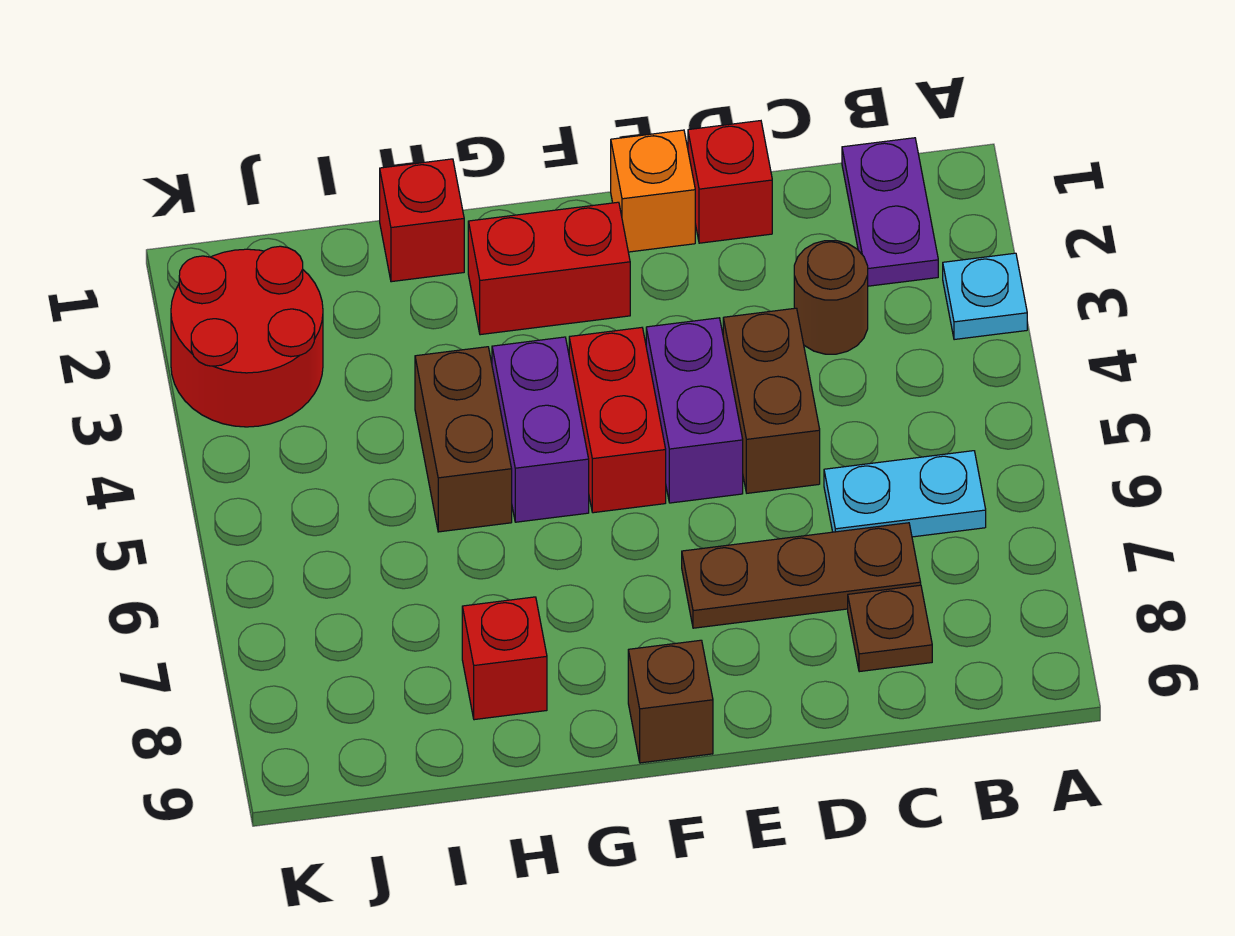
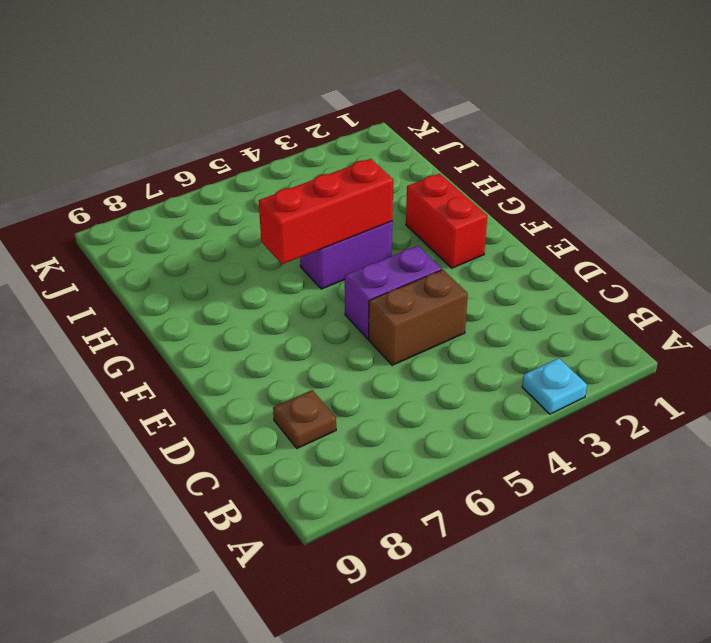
red brick G4:G6 level 2 -> none
none -> purple plate B1:B2 level 1
none -> cyan plate B6:C6 level 1
none -> brown round brick C3 level 1

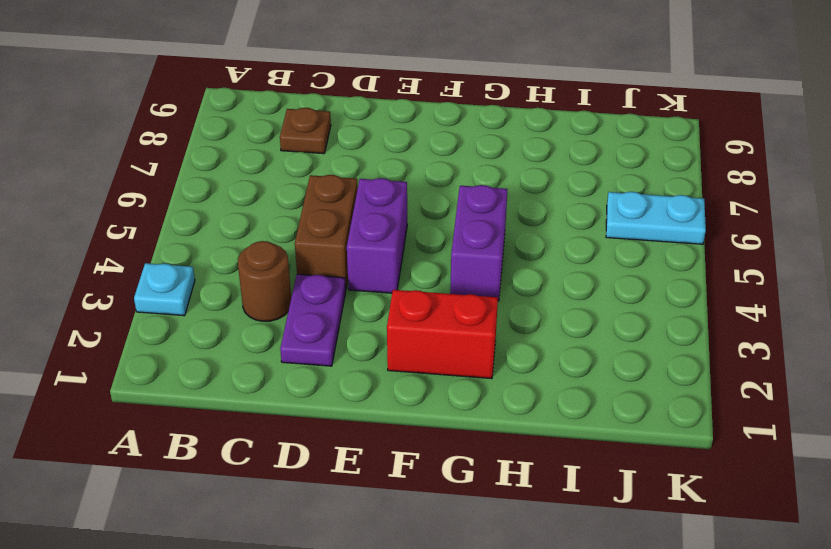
purple plate D2:D3 level 1 -> purple plate B1:B2 level 1
cyan plate J6:K6 level 1 -> cyan plate B6:C6 level 1
none -> brown plate C7:E7 level 1
none -> red brick D1 level 1
none -> orange brick E1 level 1

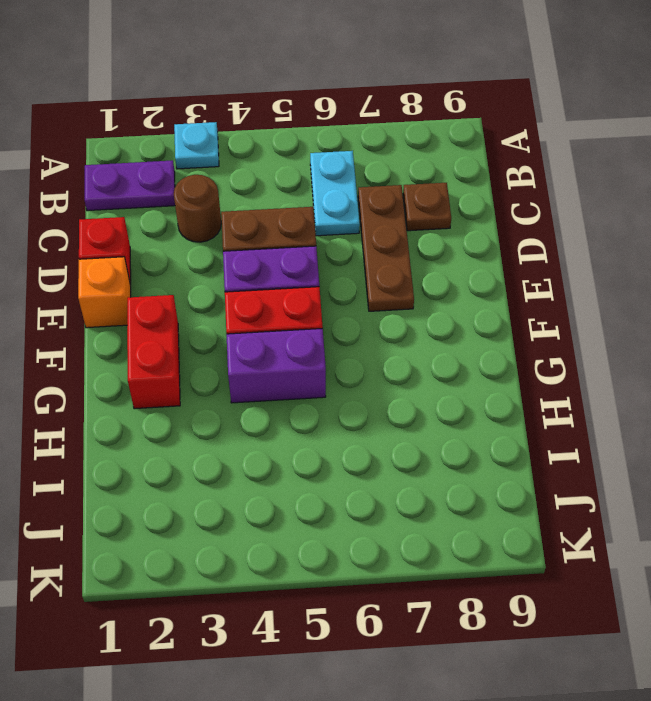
none -> brown brick F9 level 1
none -> red brick H1 level 1
none -> brown brick H4:H5 level 1

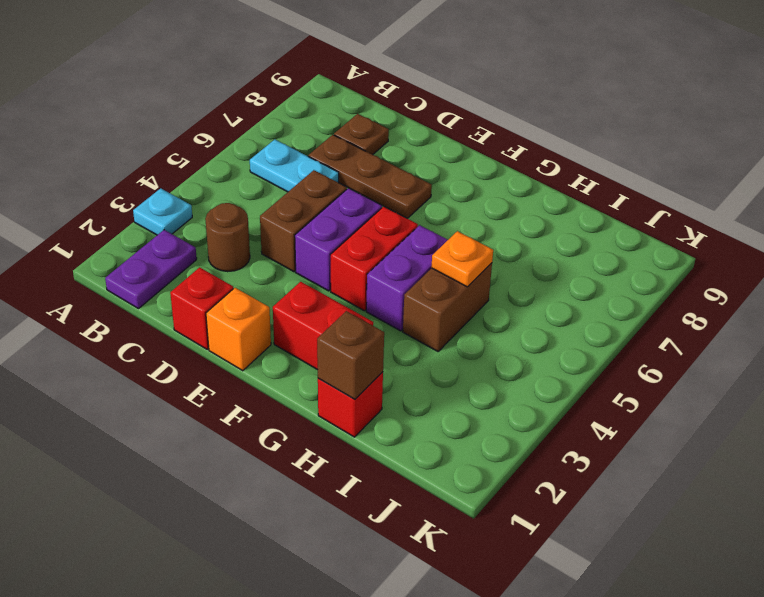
brown brick H1 level 2 -> brown brick F9 level 1
orange plate H5 level 2 -> none
none -> red brick H8 level 1
none -> red round brick J2:K3 level 1

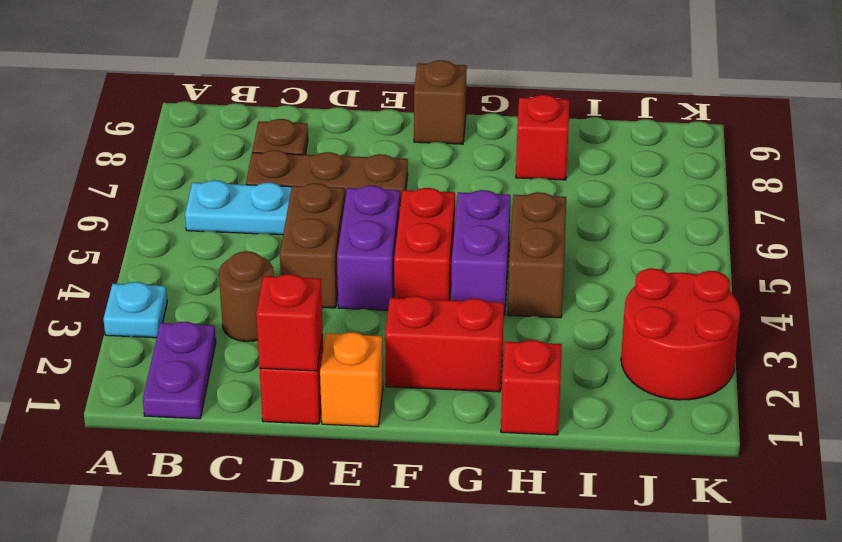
red brick D1 level 2 -> none

